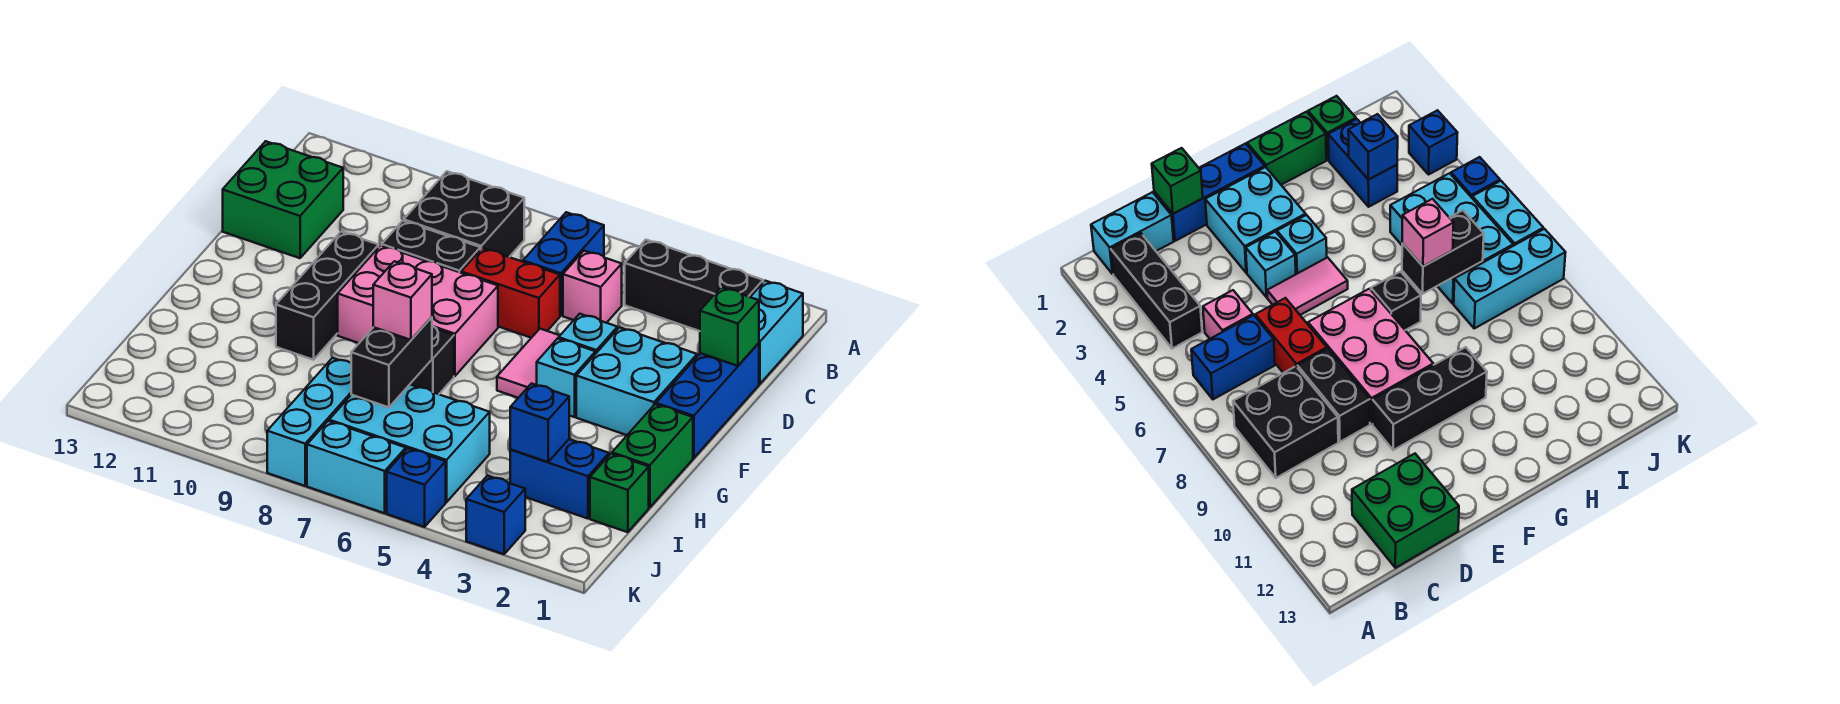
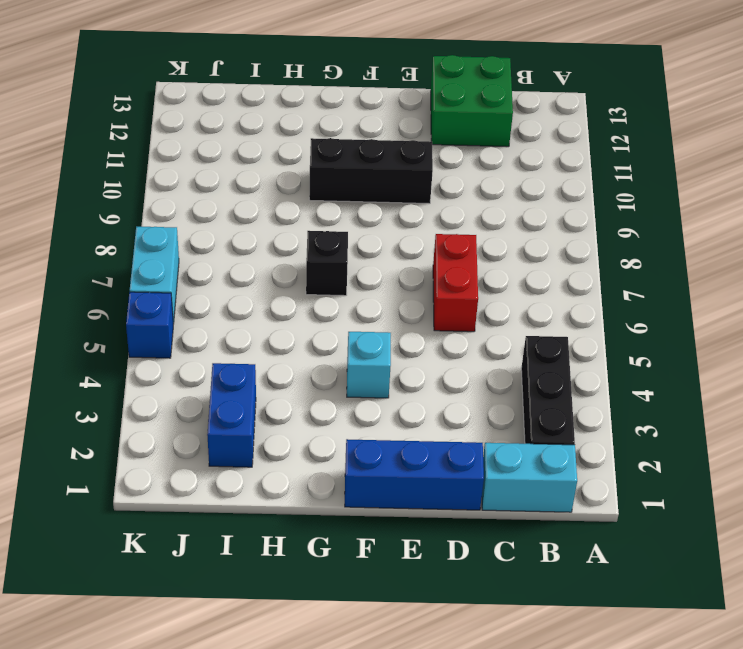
none -> blue brick B6:C6 level 1
none -> black brick B8:C9 level 1
none -> pink brick C5 level 1

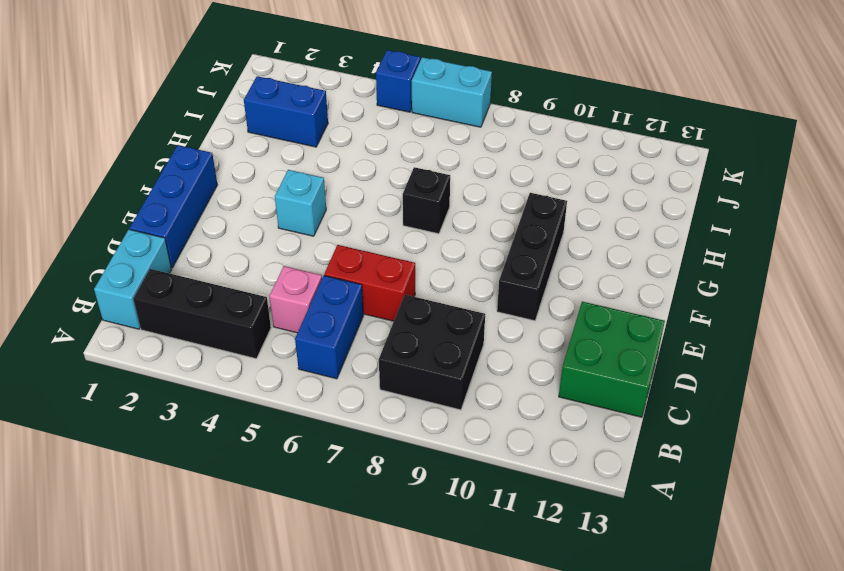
none -> black brick D8:D9 level 1
none -> cyan brick E2:F3 level 1
none -> cyan brick E4 level 1

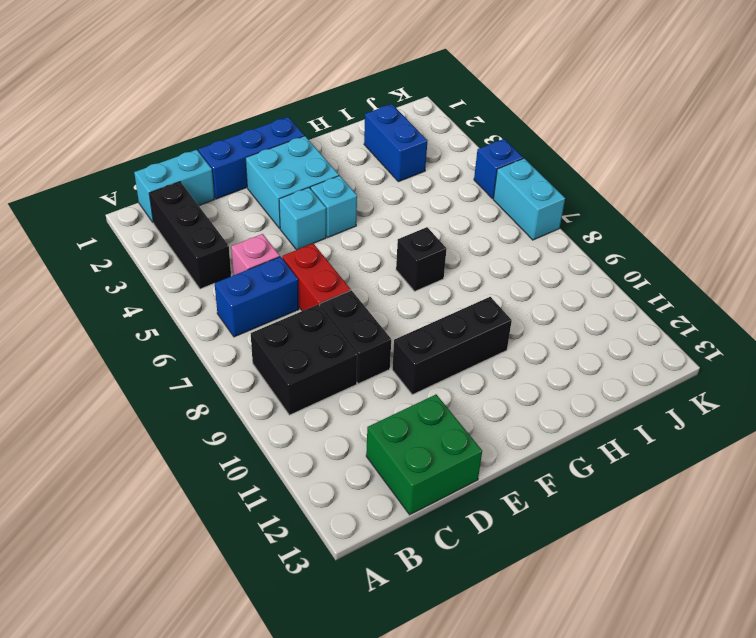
none -> pink tile E5:F5 level 1
none -> pink brick E7:F9 level 1
none -> green brick G1:H1 level 1

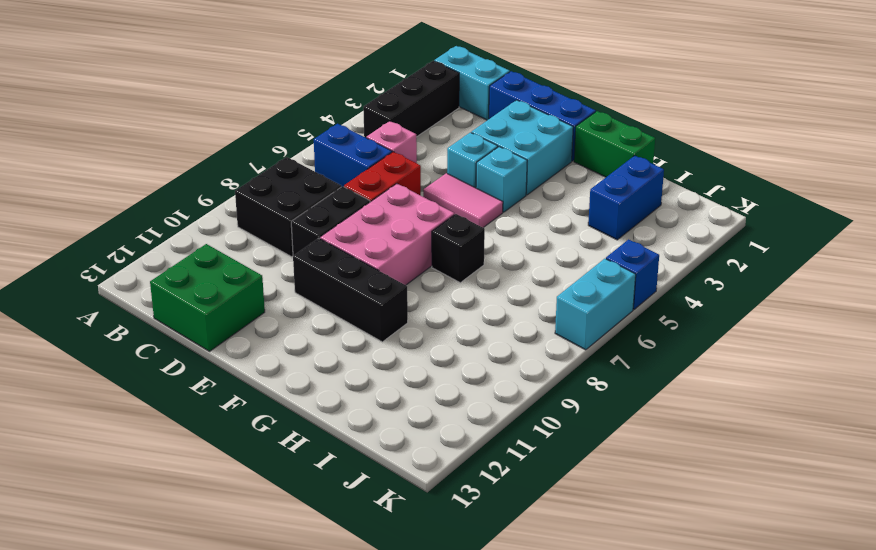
none -> green brick I1 level 1
none -> cyan brick I5:J7 level 1
none -> cyan brick I8:K8 level 1

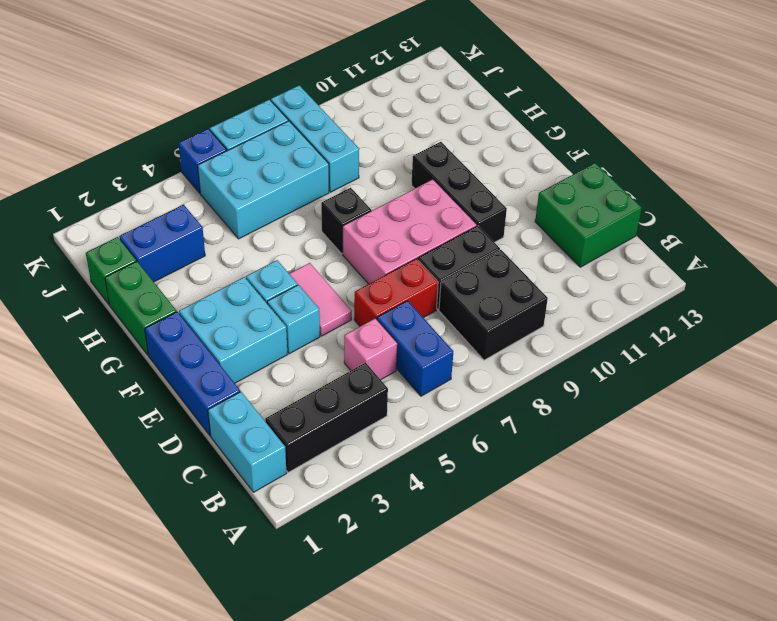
none -> blue brick K3 level 1
none -> green brick D1 level 2
none -> black brick H7:I7 level 2

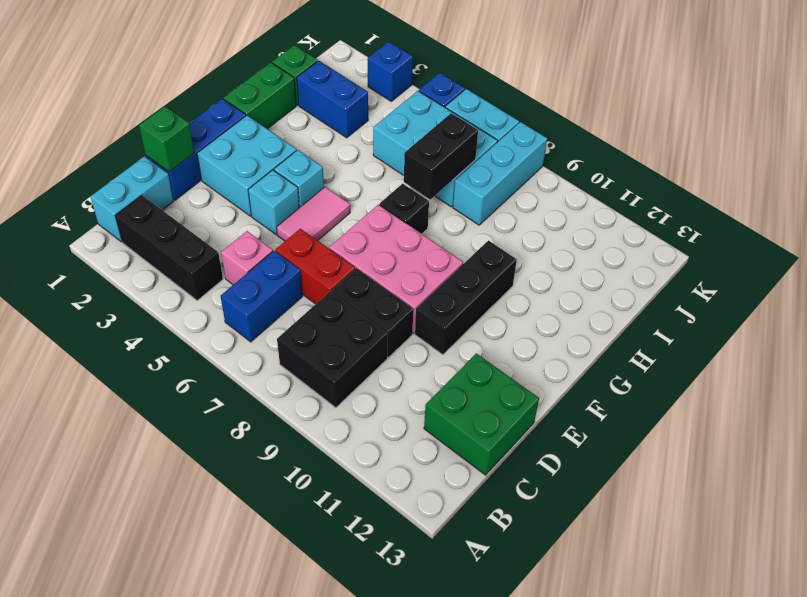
none -> blue brick I3 level 2
none -> pink brick H7 level 3

